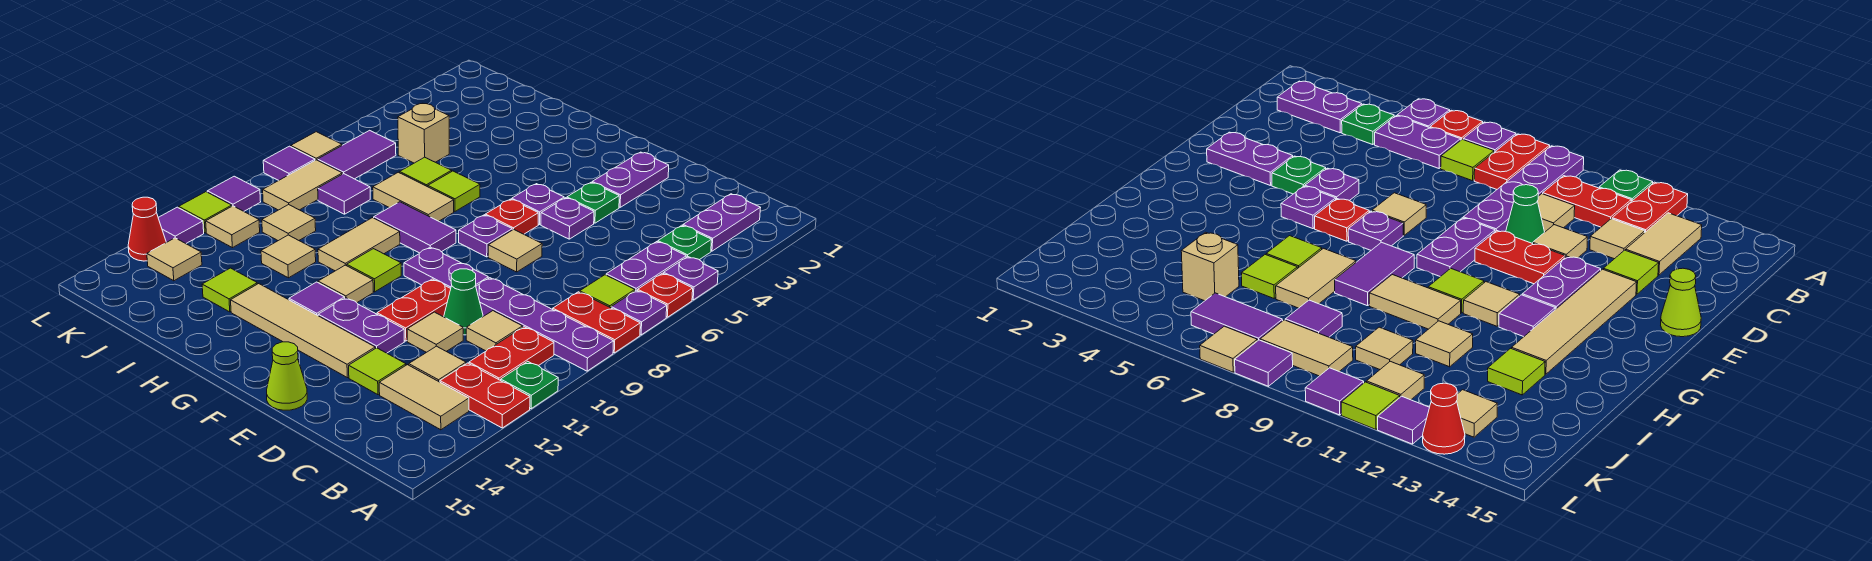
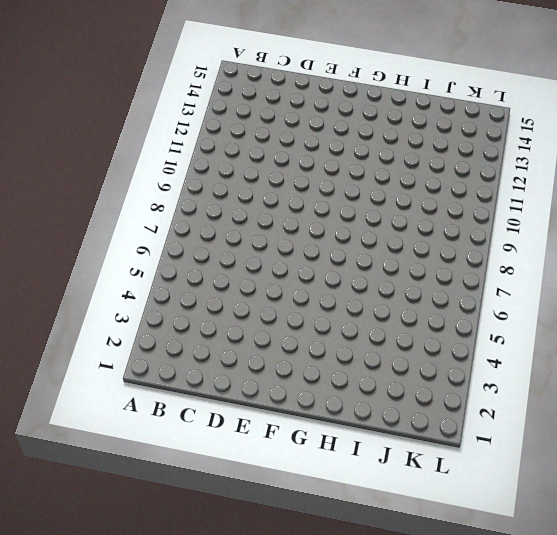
none -> purple plate A5 level 1
none -> red plate A6 level 1
none -> purple plate A7 level 1
none -> red plate A8:B8 level 1

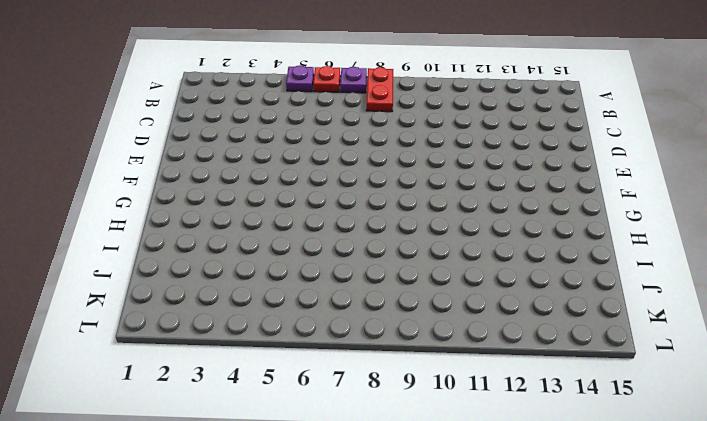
none -> purple plate A9:D9 level 1
none -> green plate A11 level 1
none -> red plate A12:B12 level 1
none -> purple plate B2:B3 level 1

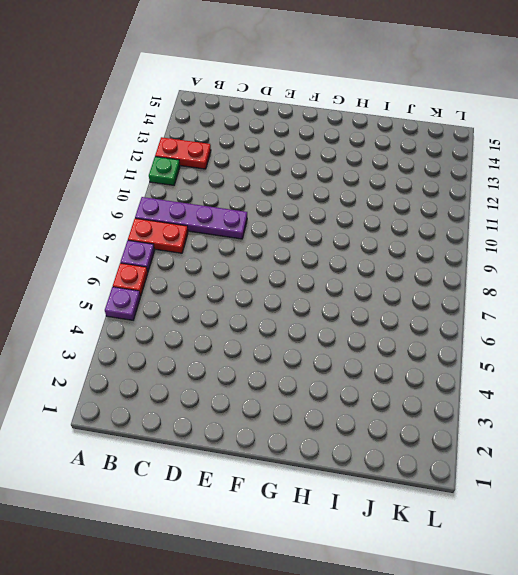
none -> purple plate B2:B3 level 1
none -> green plate B4 level 1
none -> purple plate B5:B6 level 1
none -> lime tile B7 level 1

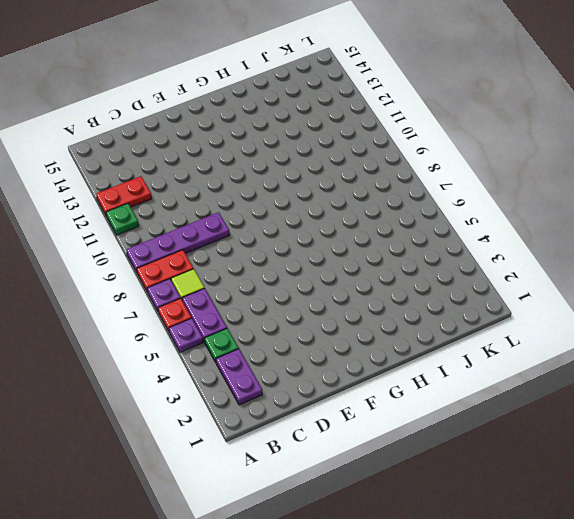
none -> red plate B10:B11 level 1
none -> tan tile B13:C13 level 1
none -> tan tile C10 level 1
none -> tan tile C12 level 1

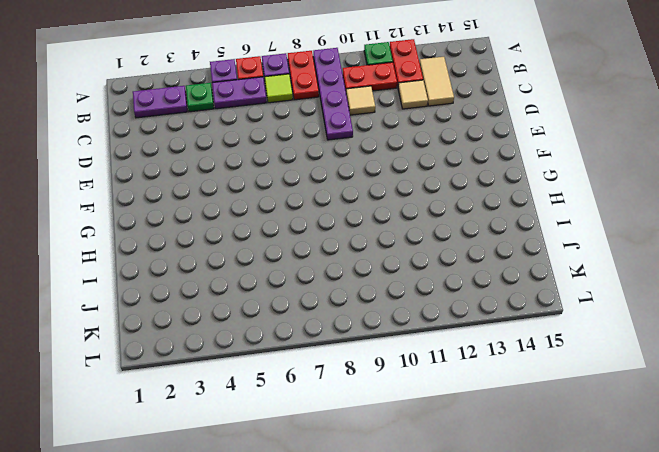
none -> green cone D10 level 1
none -> tan tile D11 level 1
none -> lime tile D13 level 1
none -> purple plate E2:E3 level 1

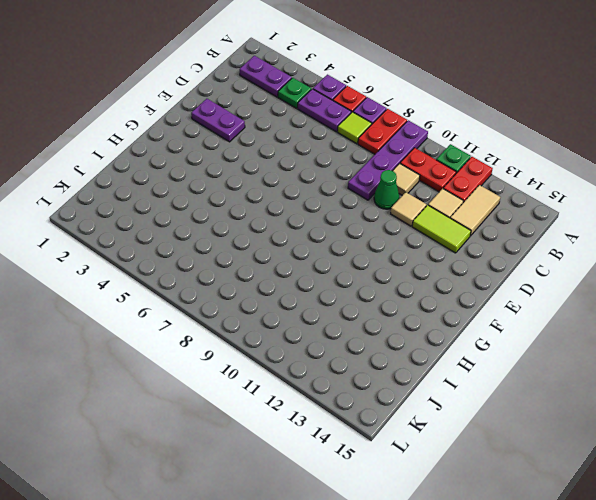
lime tile D12:D13 level 1 -> lime tile D13 level 1
none -> green plate E4 level 1
none -> purple plate E5 level 1
none -> tan tile E7 level 1
none -> purple plate E9:F9 level 1

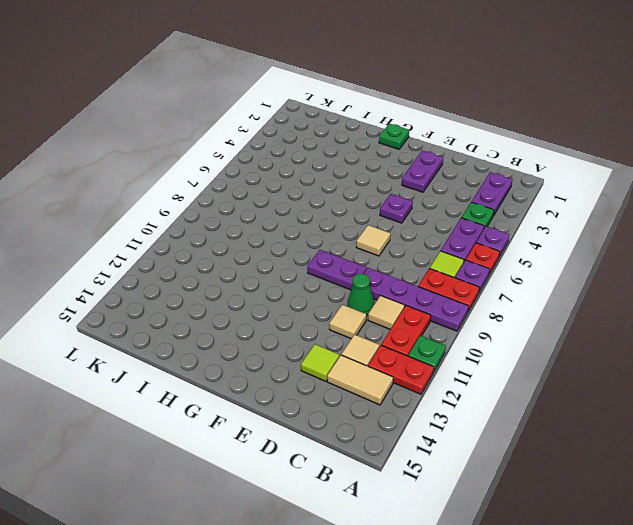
green plate G1 level 1 -> green plate E4 level 1
none -> red plate E10:E11 level 1
none -> purple plate E12:F12 level 1
none -> tan tile E13:H13 level 1
none -> lime cone E15 level 1

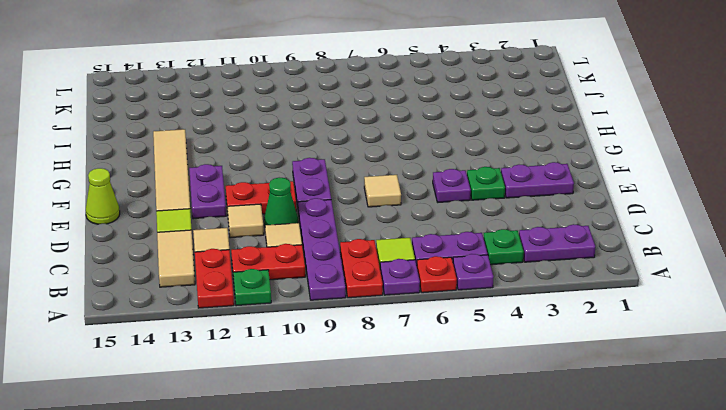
none -> purple plate F5 level 1
none -> red plate F6 level 1
none -> purple plate F7 level 1
none -> purple tile G8:H8 level 1

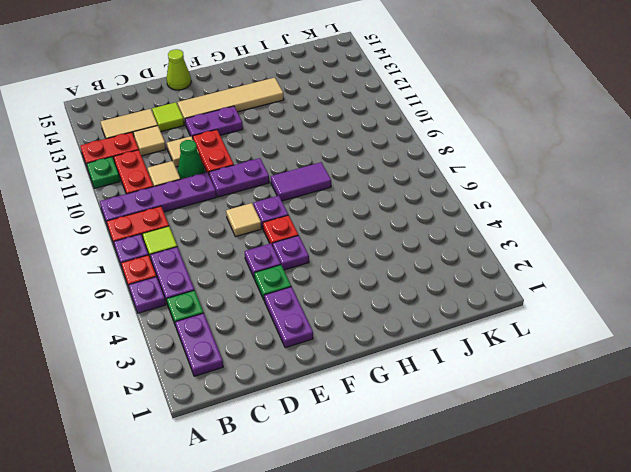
none -> lime tile G10 level 1
none -> tan tile G11 level 1
none -> purple tile G12 level 1
none -> lime tile H6 level 1

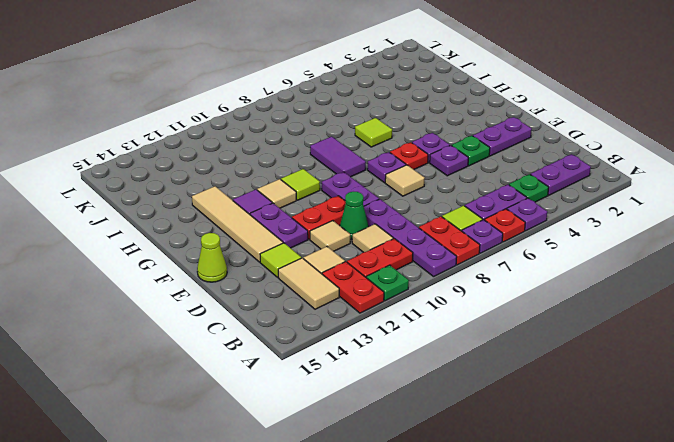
none -> tan tile H7:I7 level 1
none -> tan tile H9:H10 level 1
none -> lime tile I6 level 1
none -> tan tile I11 level 1

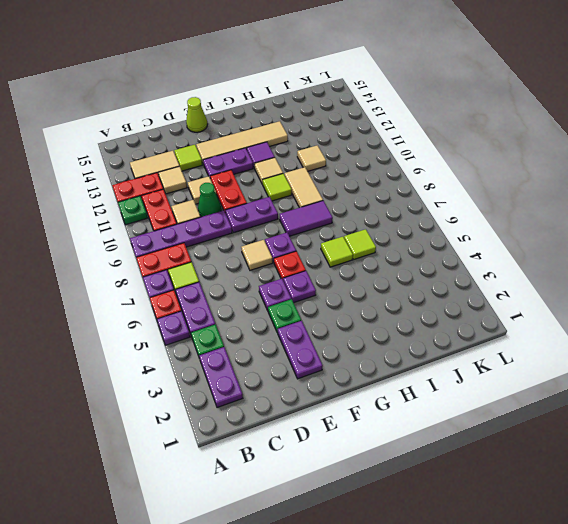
none -> tan tile H7:I7 level 1
none -> lime tile I13 level 1
none -> tan brick J5 level 1
none -> purple tile J8 level 1

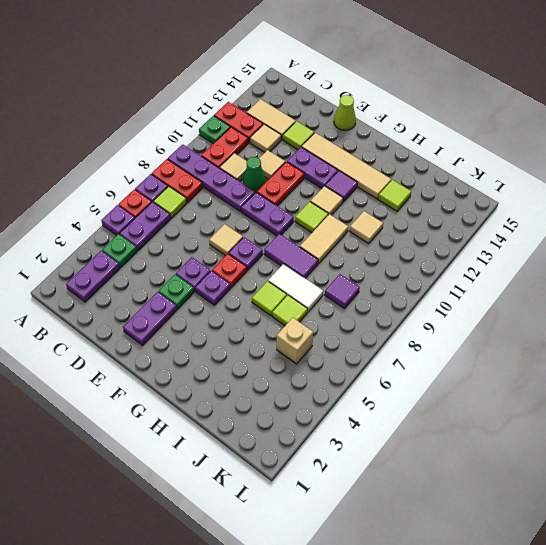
white tile H7:I7 level 1 -> tan tile H7:I7 level 1
none -> tan tile J10 level 1
none -> purple tile K6:K7 level 1
none -> tan tile K8:K9 level 1
none -> tan tile K11 level 1

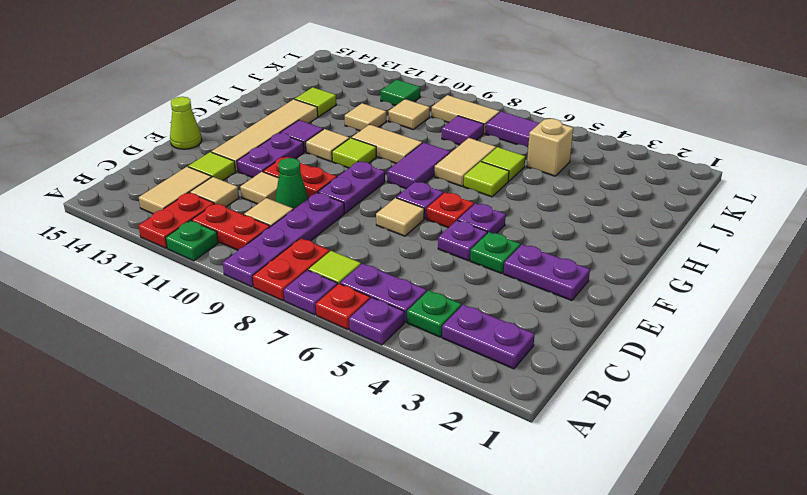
green tile K11 level 1 -> tan tile K11 level 1
none -> tan tile K13 level 1
none -> tan tile L7 level 1
none -> purple tile L8 level 1
none -> purple tile L10 level 1

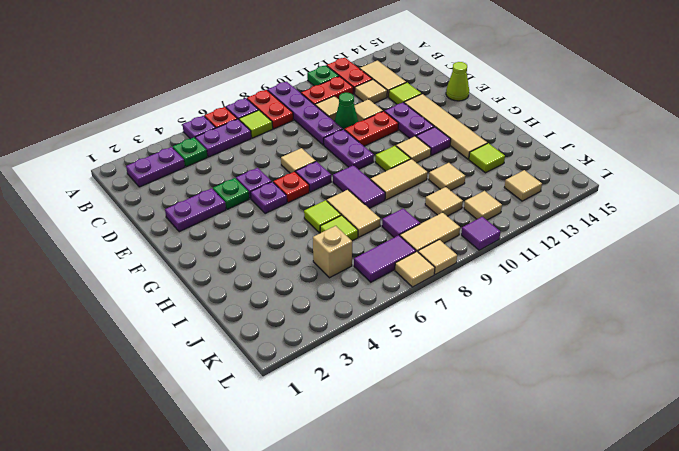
tan tile L8 level 1 -> purple tile L8 level 1
none -> lime tile L11 level 1
none -> purple tile L12 level 1
none -> red cone L13 level 1

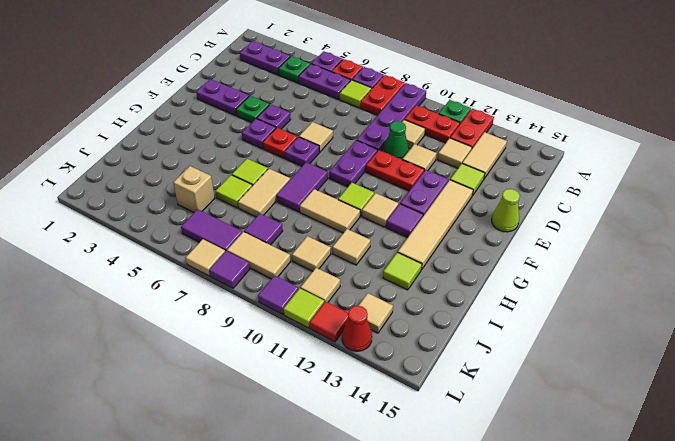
red tile L12 level 1 -> purple tile L12 level 1

